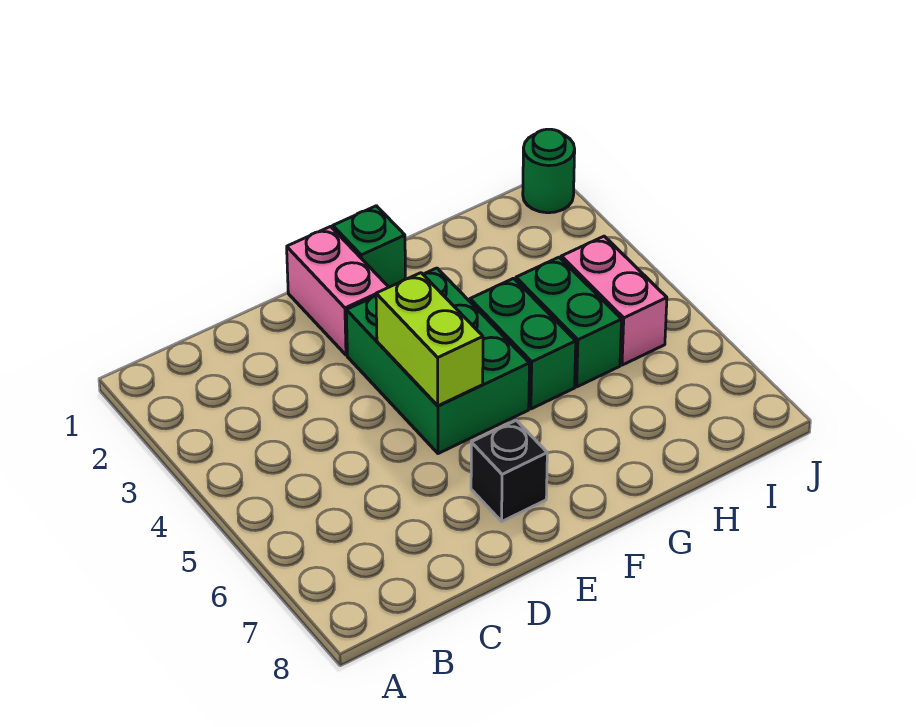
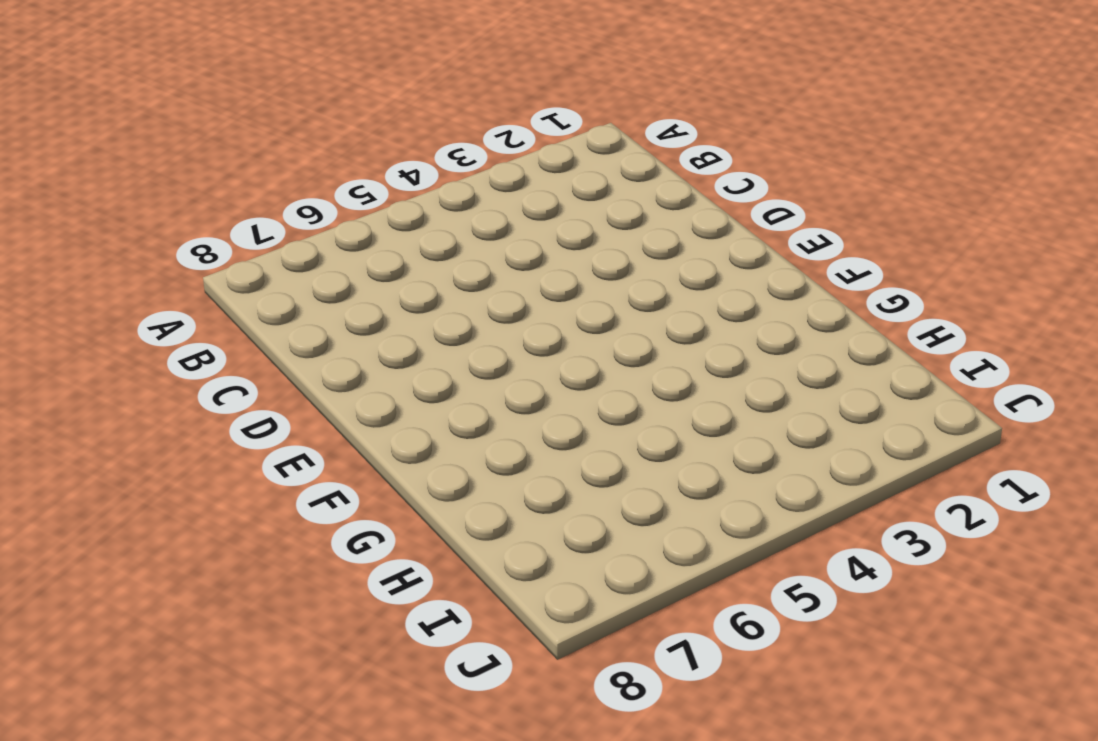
none -> pink brick E1:E2 level 1
none -> green brick E3:F5 level 1

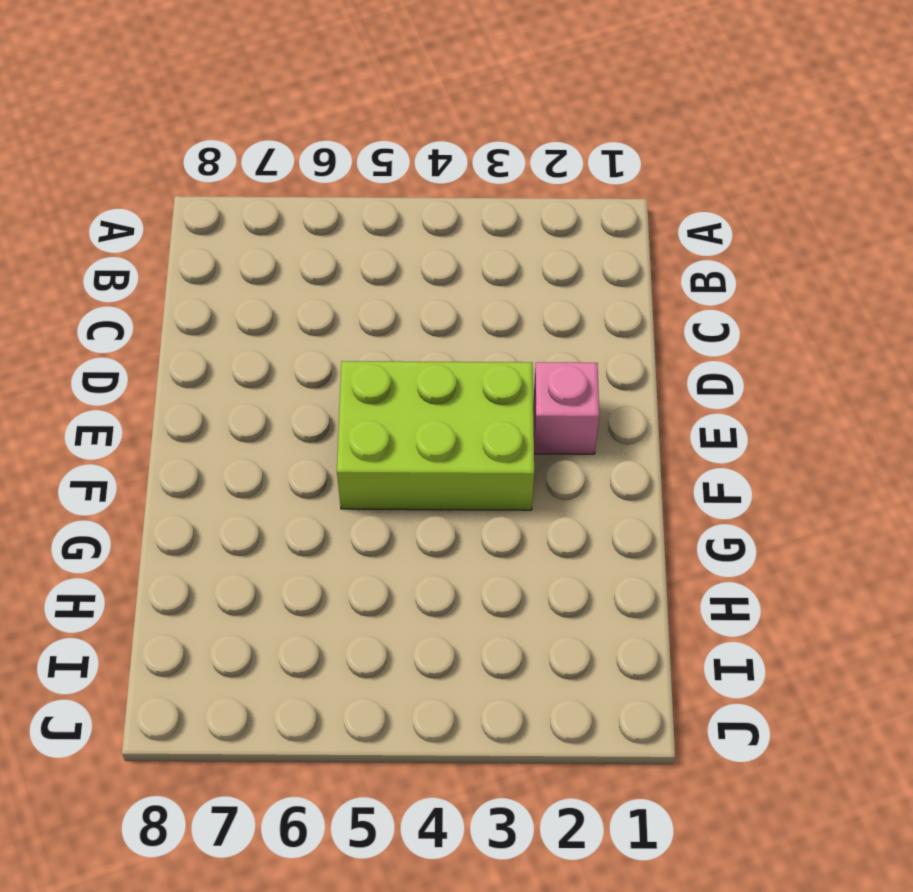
pink brick E2 level 1 -> pink brick E1:E2 level 1
lime brick E3:F5 level 1 -> green brick E3:F5 level 1
none -> black brick E7 level 1
none -> green brick F1 level 1

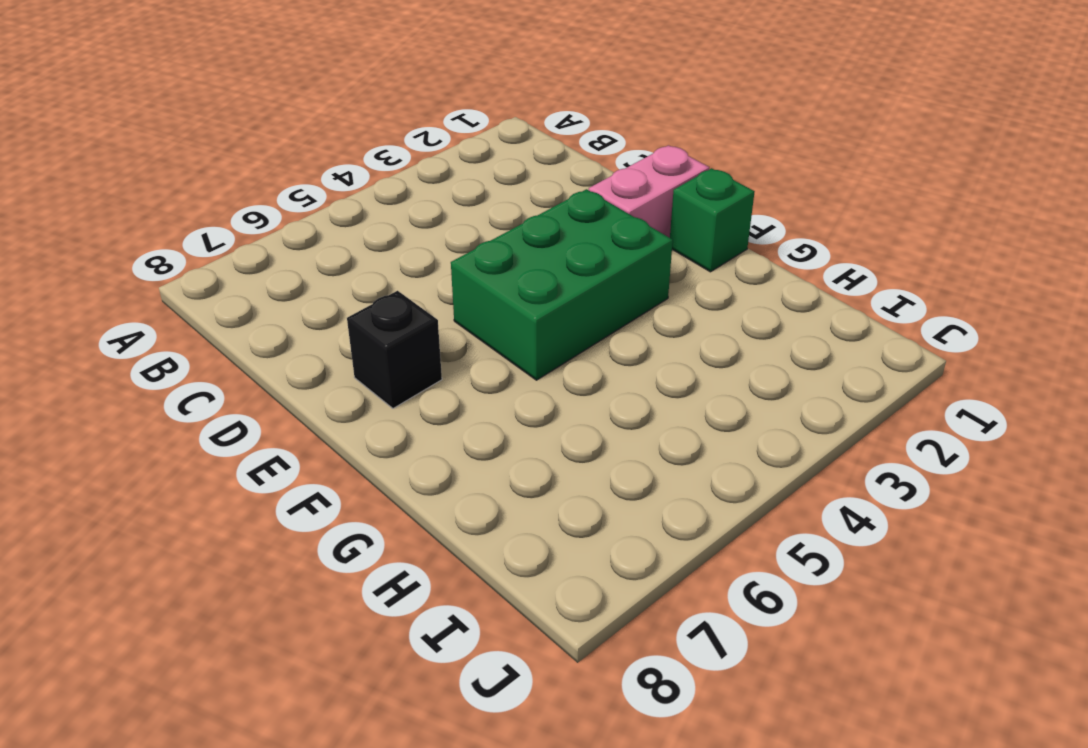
none -> green brick G4:G5 level 1
none -> green brick H4:H5 level 1

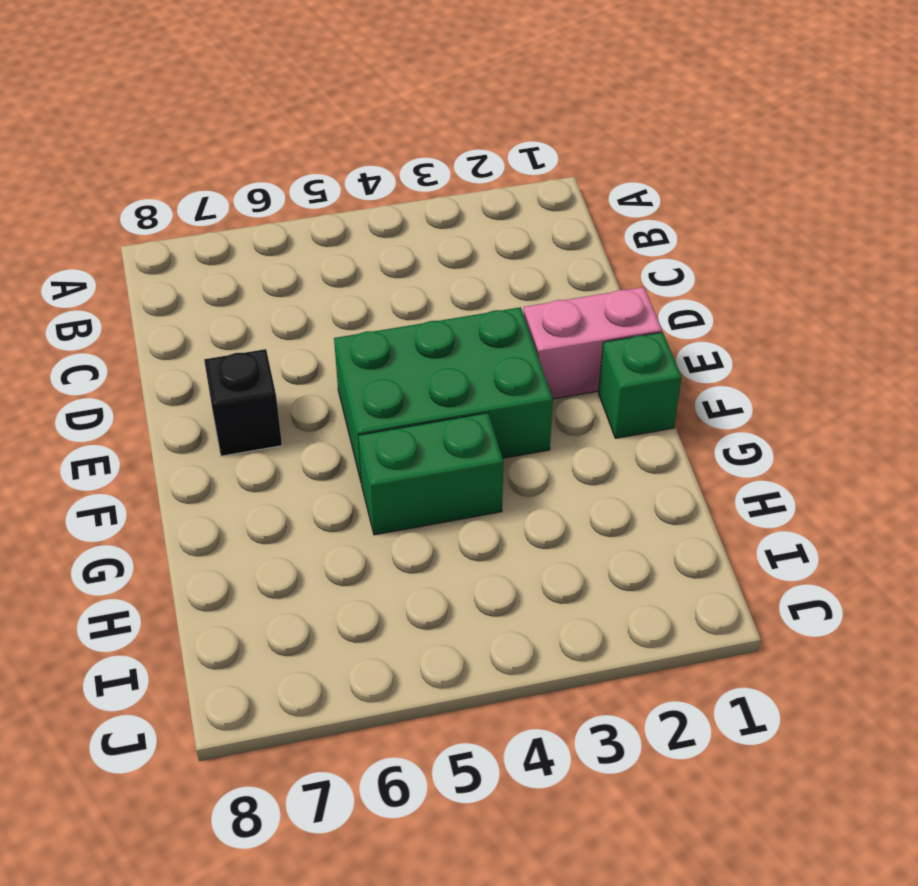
none -> green brick H4:H5 level 1
none -> pink brick I4:I5 level 1

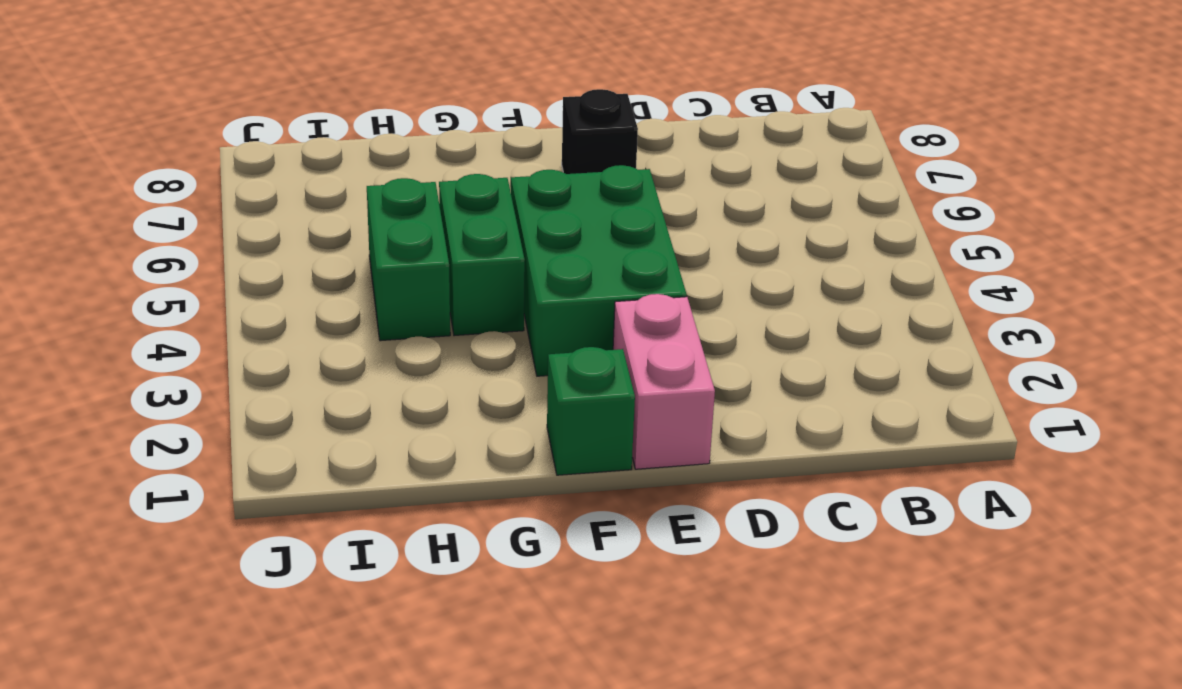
none -> pink brick I4:I5 level 1
none -> green round brick J1 level 1

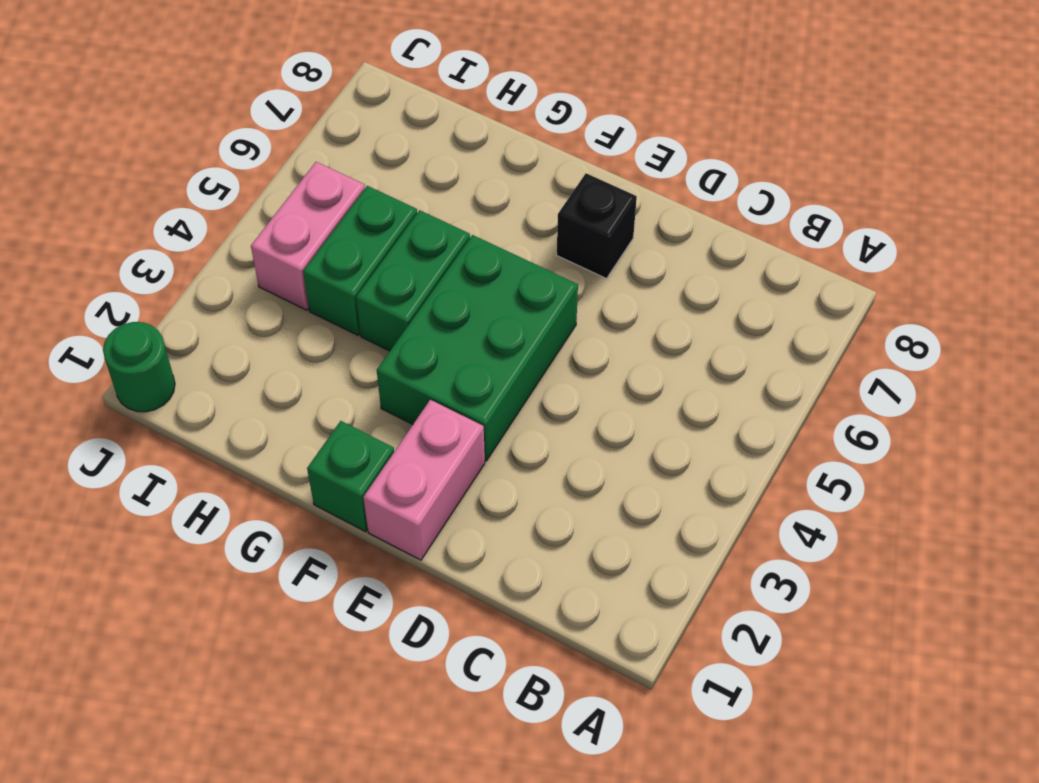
none -> lime brick E4:E5 level 2

